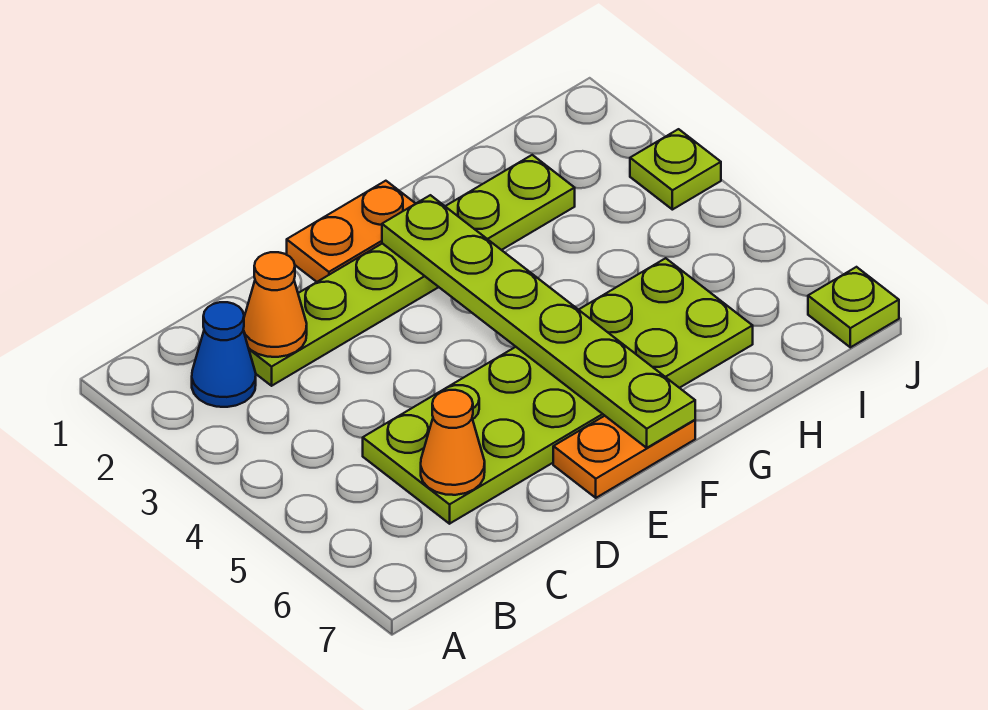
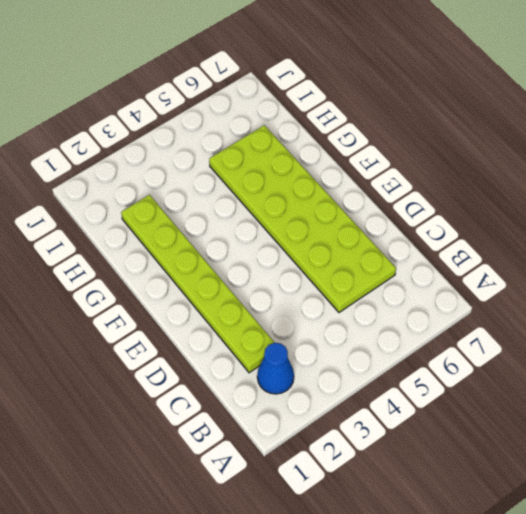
none -> orange plate E1:F1 level 1
none -> orange plate E7:F7 level 1

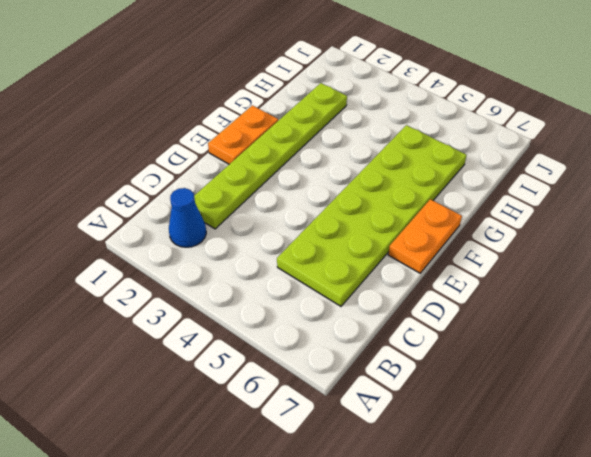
none -> lime plate J3 level 1
none -> lime plate J7 level 1

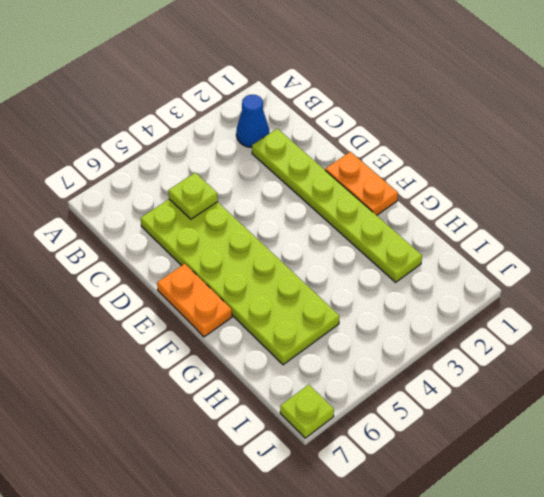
lime plate C5 level 2 -> lime plate J3 level 1
none -> orange cone C2 level 2
none -> orange cone C6 level 2

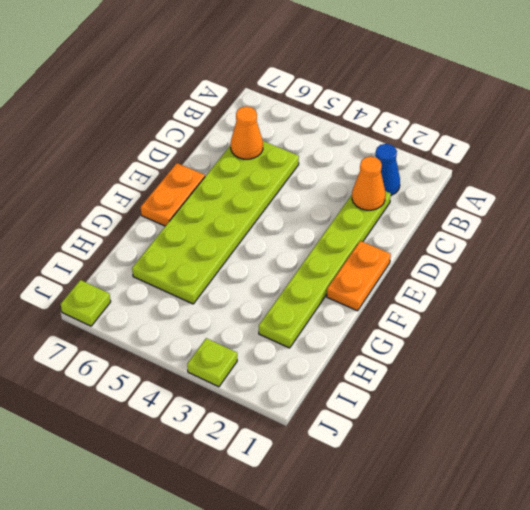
none -> lime plate F2:F7 level 2

